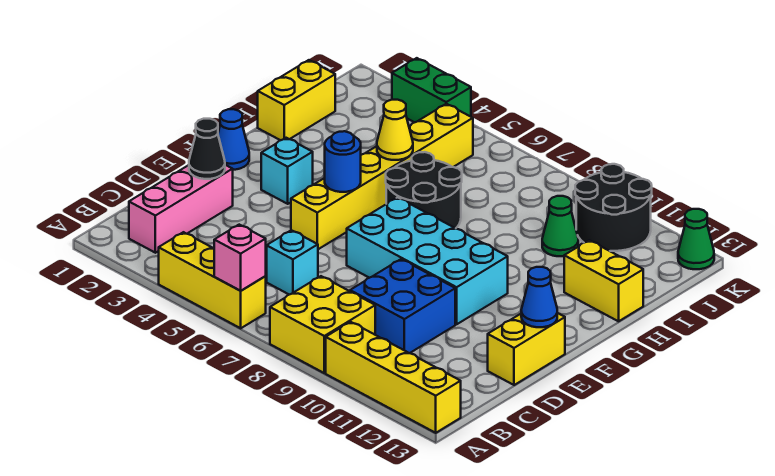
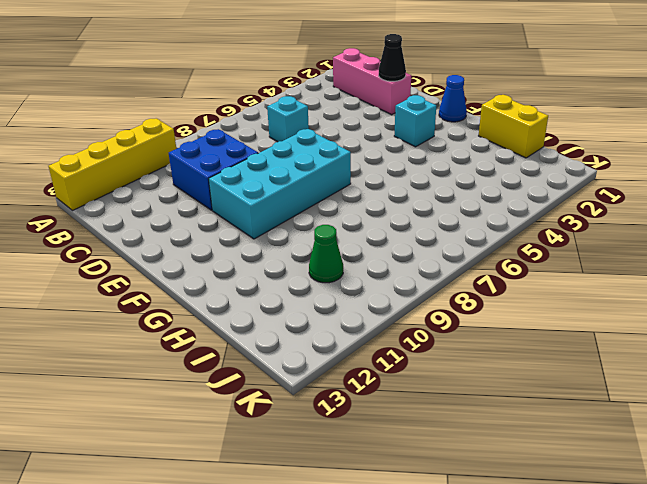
none -> yellow brick A4:A6 level 1
none -> yellow brick A8:B9 level 1
none -> yellow brick D13:E13 level 1

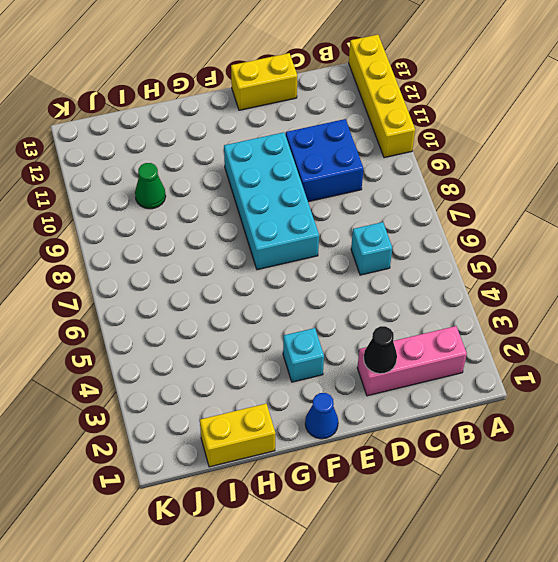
none -> yellow brick A4:A6 level 1
none -> yellow brick A8:B9 level 1
none -> yellow brick E5:J5 level 1

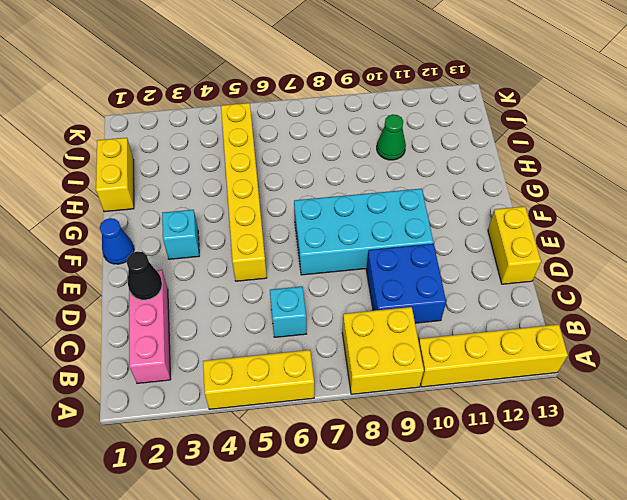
none -> black round brick G6:H7 level 1
none -> yellow brick H12:H13 level 1
none -> black round brick J10:K11 level 1

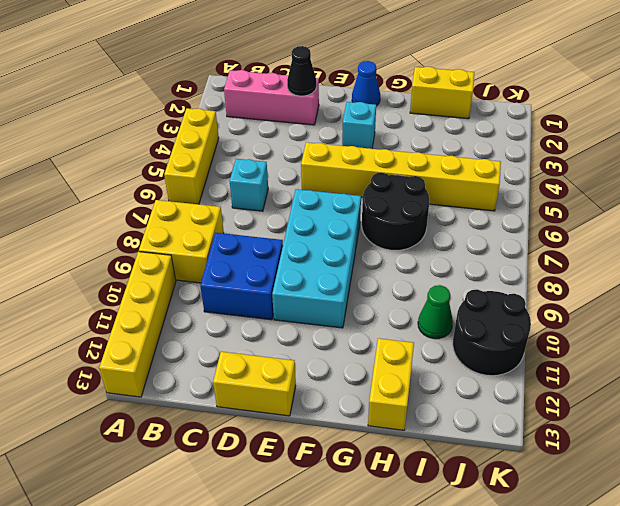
none -> green brick K3:K4 level 1
none -> green cone K13 level 1
none -> pink brick A6 level 2

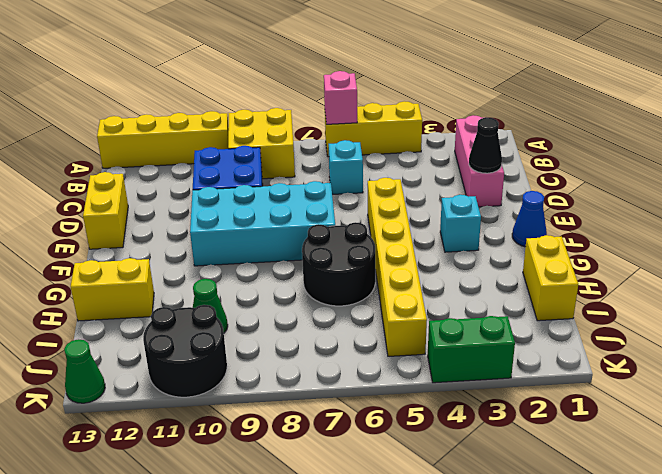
none -> blue cone E13 level 2
none -> blue round brick F5 level 2
none -> yellow cone H5 level 2

